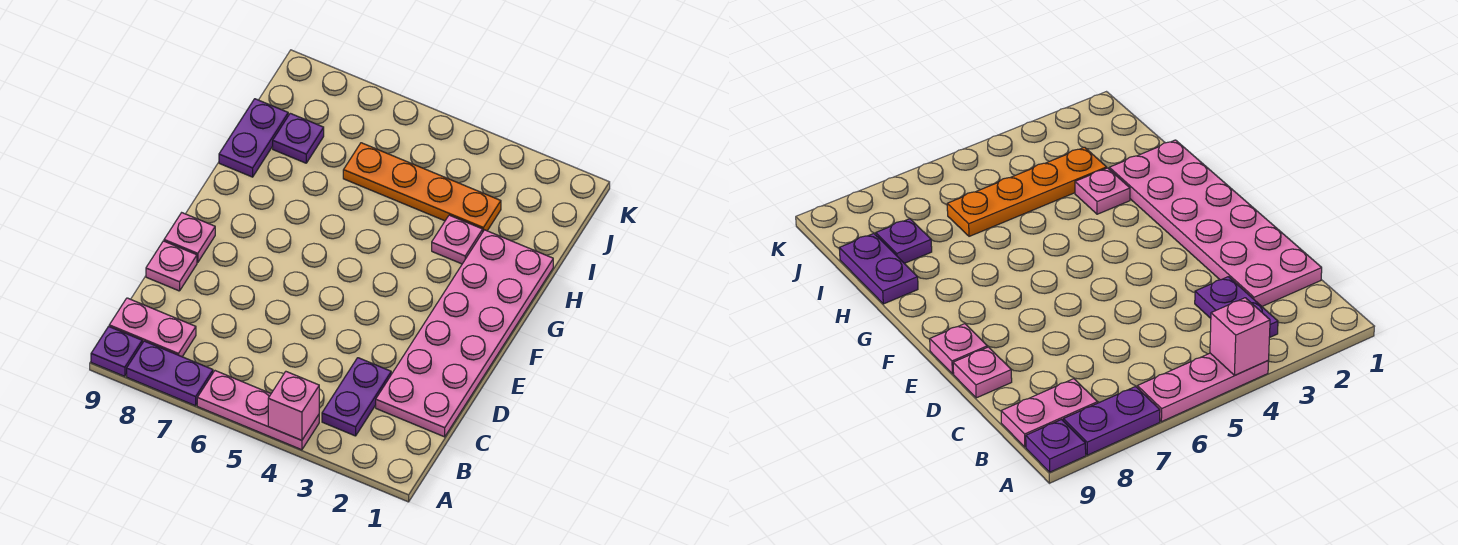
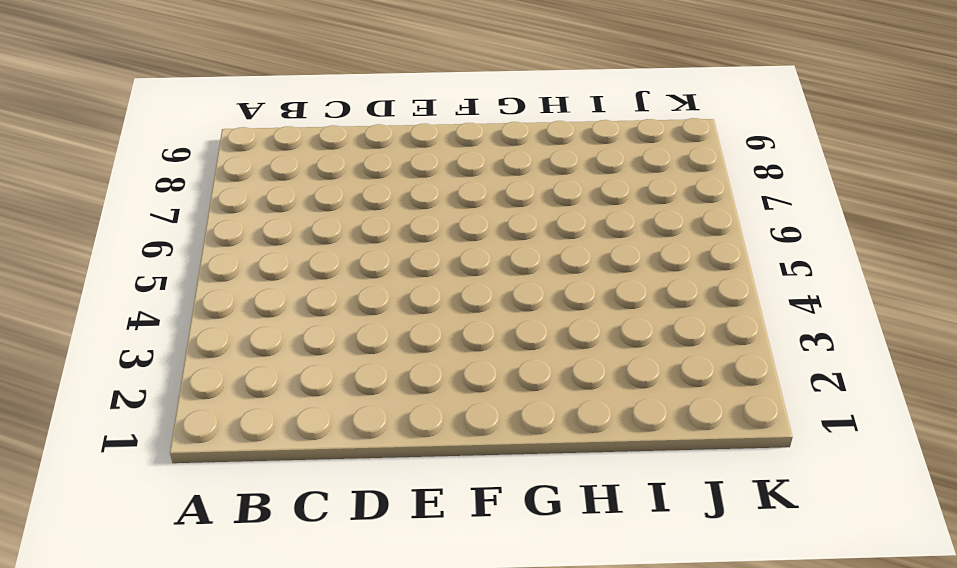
none -> pink plate A4:A6 level 1
none -> purple plate A7:A8 level 1
none -> purple plate A9 level 1

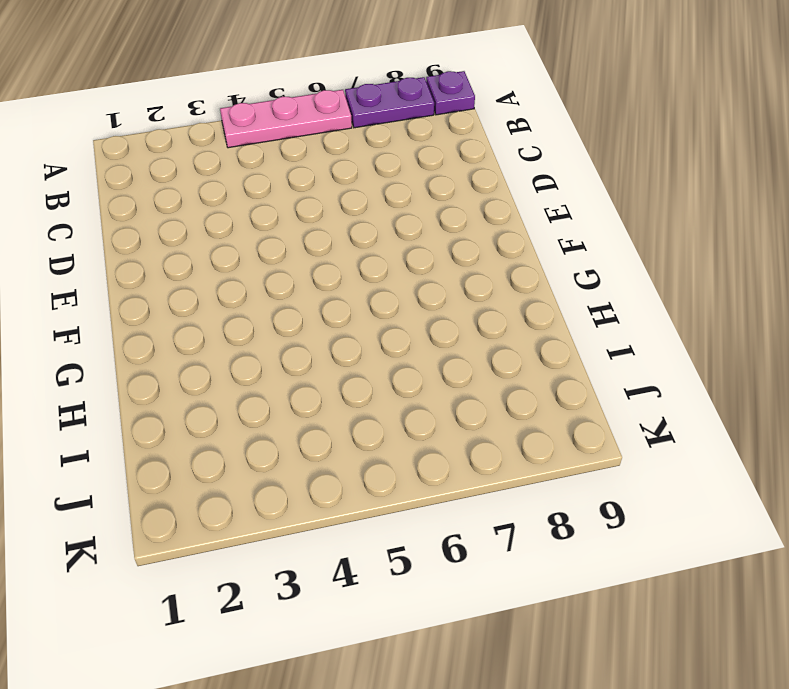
none -> purple plate B3:C3 level 1
none -> pink plate B8:B9 level 1
none -> pink plate C1:H2 level 1

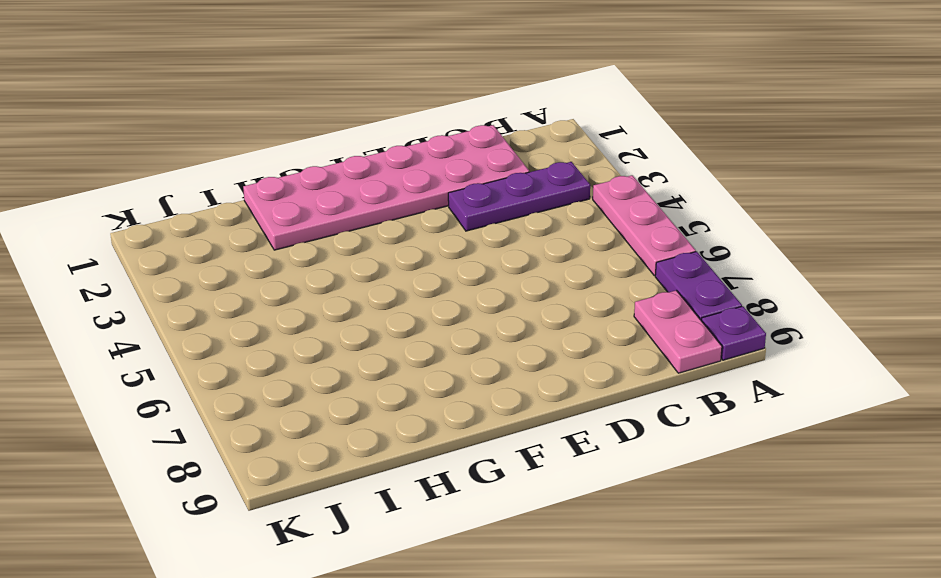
purple plate B3:D3 level 1 -> purple plate B3:C3 level 1
none -> pink plate D9 level 1
none -> pink plate E9 level 1
none -> pink plate H3 level 1

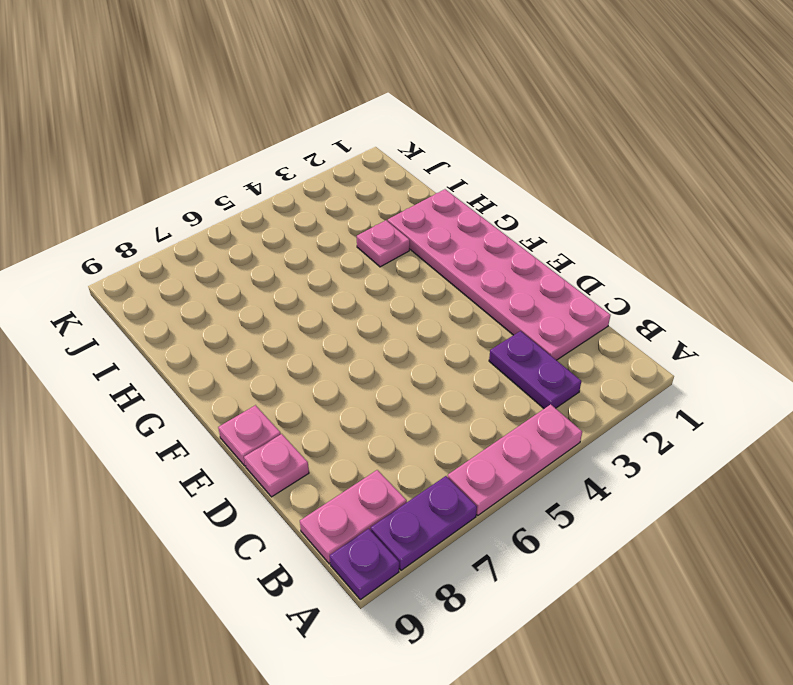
none -> purple plate H9:I9 level 1
none -> orange plate I3:I6 level 1
none -> purple plate I8 level 1

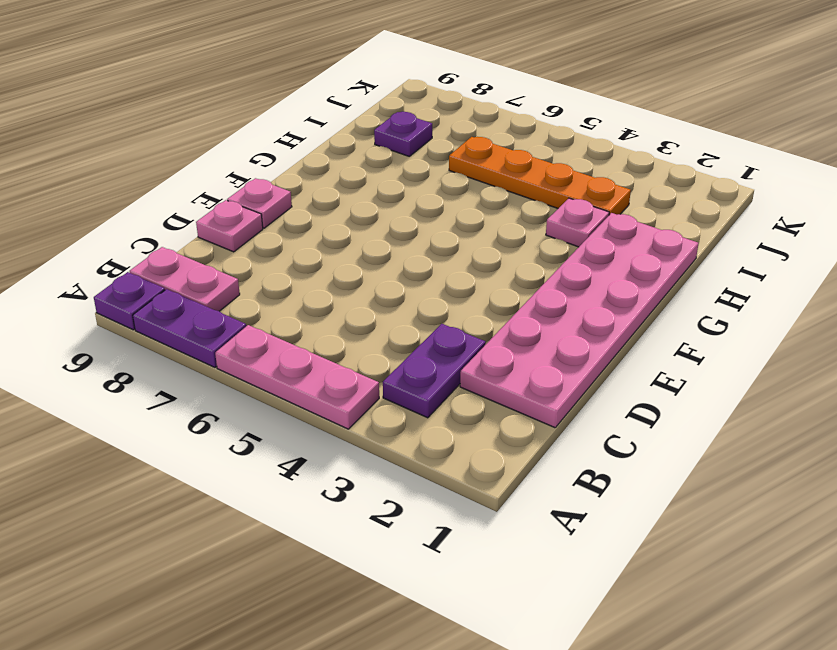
none -> purple plate H9:I9 level 1
none -> pink brick A4 level 2

